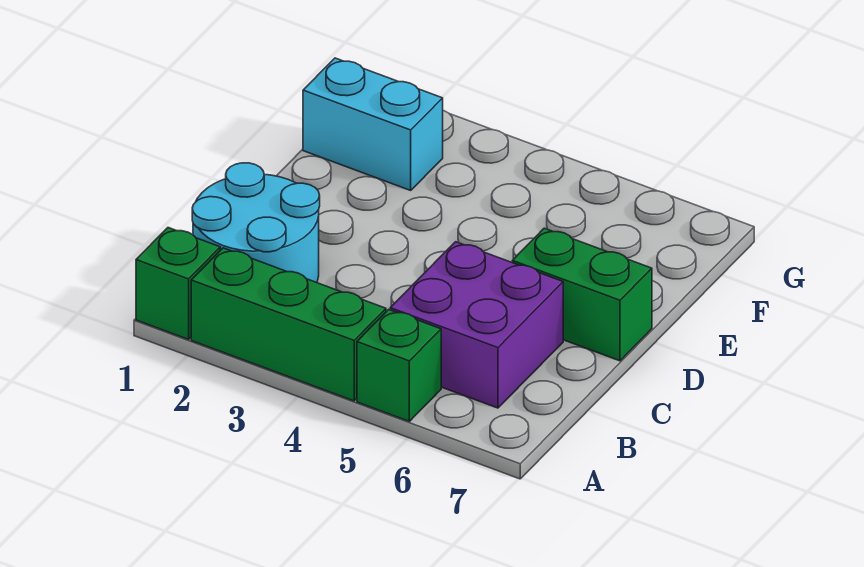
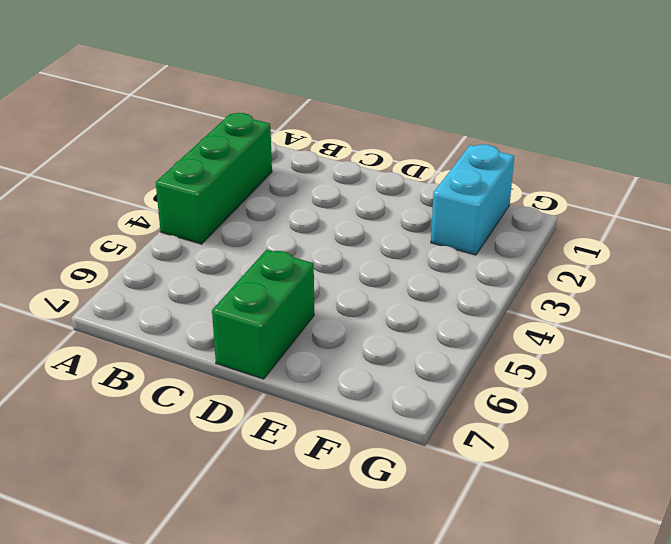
none -> green brick A1 level 1
none -> green brick A5 level 1

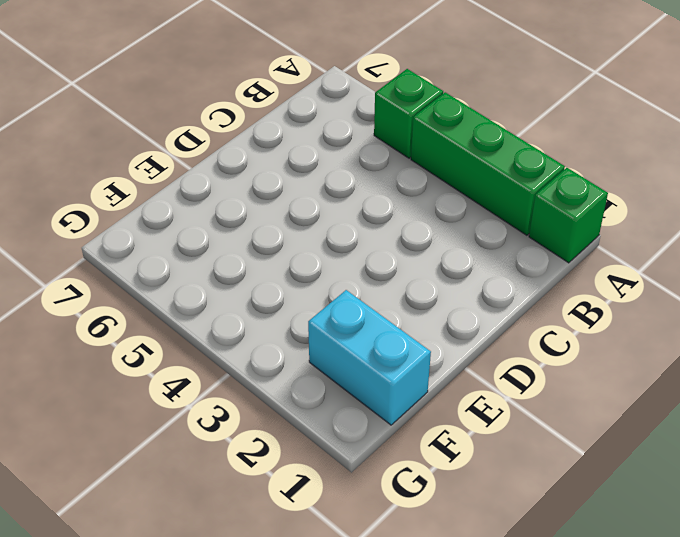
none -> cyan round brick B1:C2 level 1
none -> purple brick B5:C6 level 1

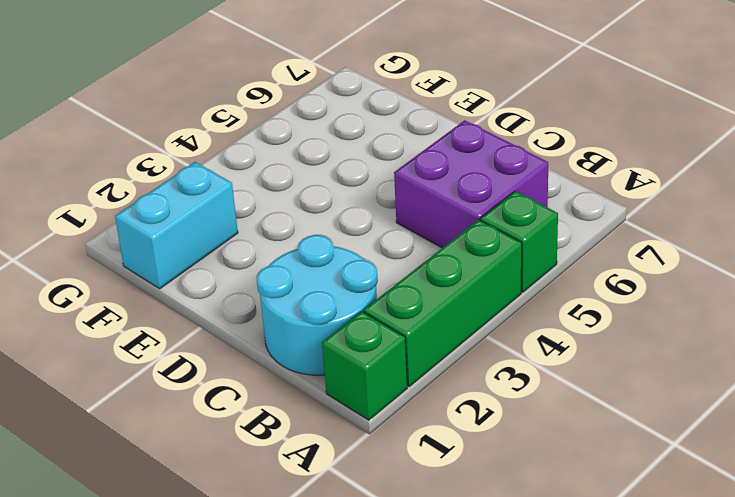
none -> green brick D6:D7 level 1

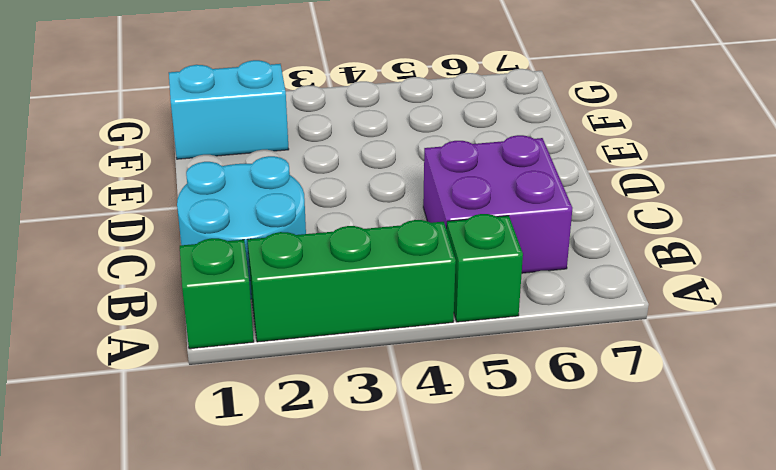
none -> green brick D6:D7 level 1

